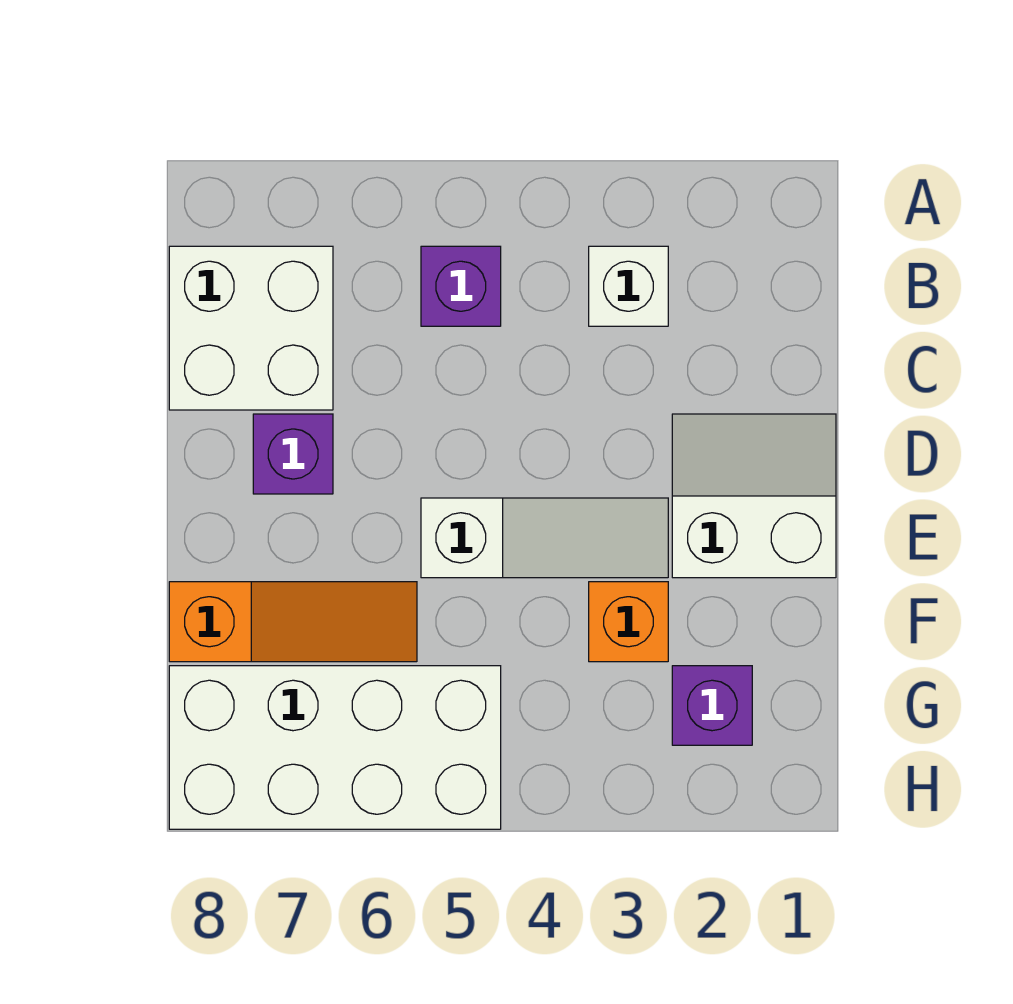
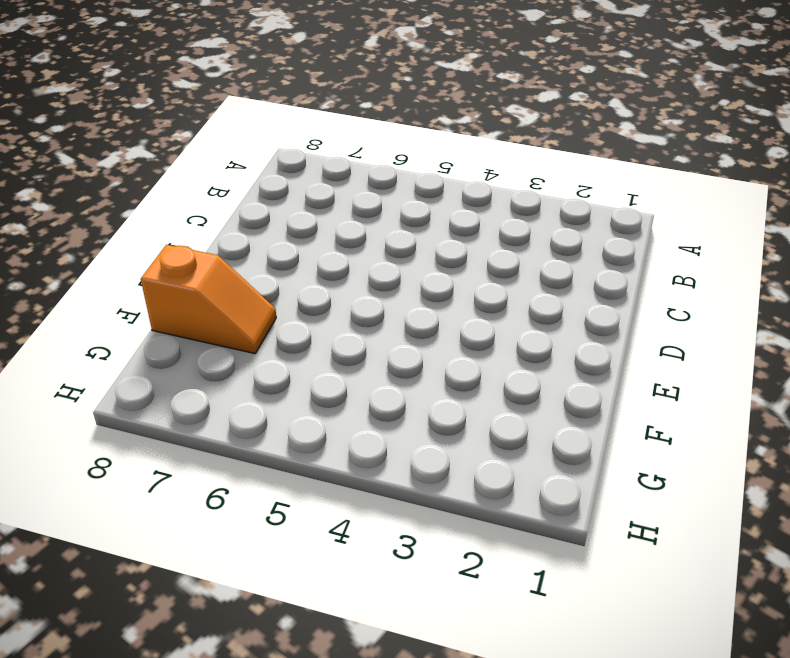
orange slope F7:F8 level 1 top 8 -> orange slope F6:F8 level 1 top 8
none -> white brick B3 level 1
none -> purple brick B5 level 1

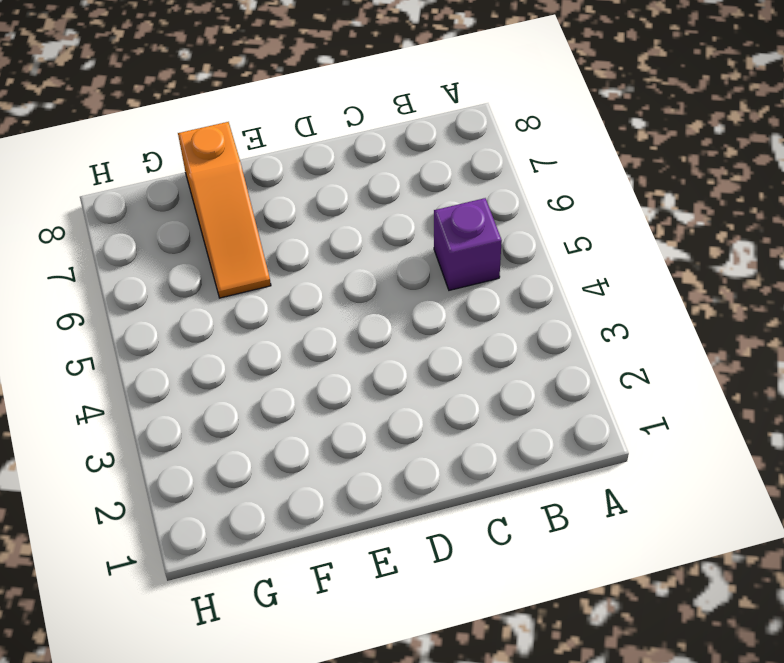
none -> white brick B3 level 1
none -> white brick B7:C8 level 1

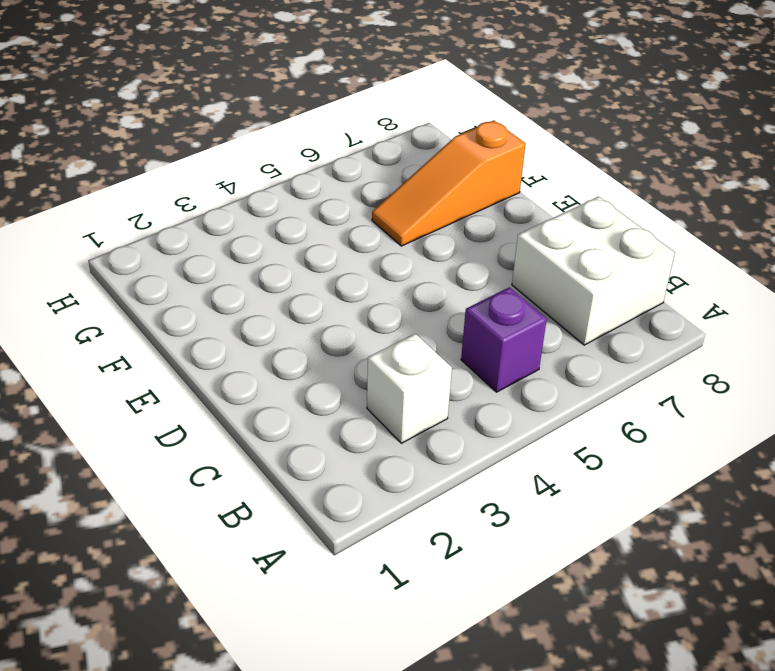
none -> white slope D1:E2 level 1 top E
none -> purple brick D7 level 1

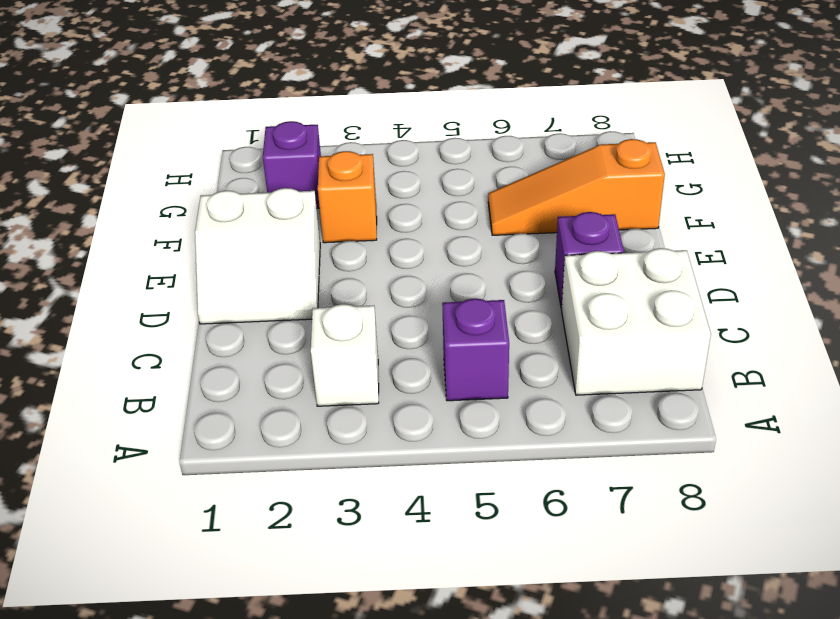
none -> white slope E3:E5 level 1 top 5
none -> white brick G5:H8 level 1

